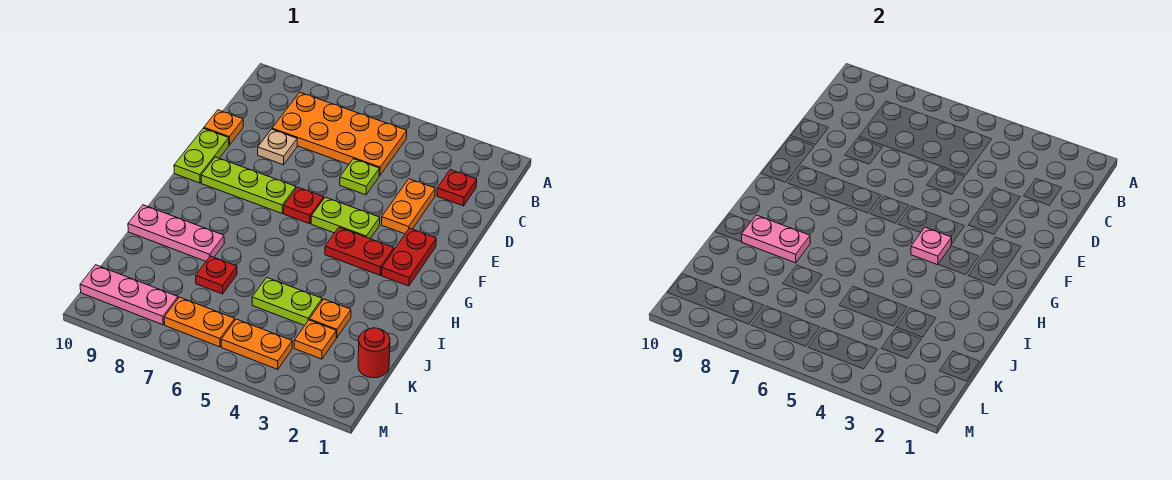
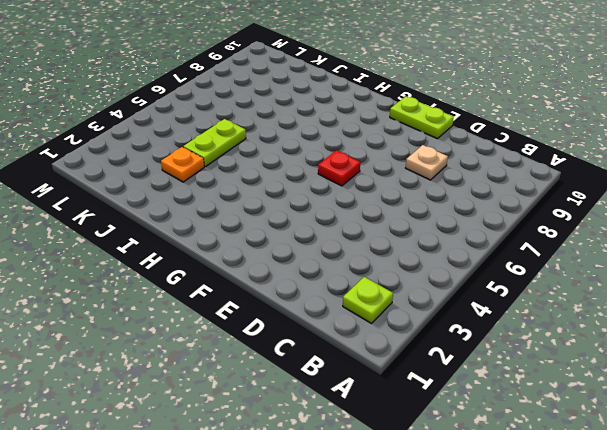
lime plate B2 level 1 -> lime plate D5 level 1
none -> orange plate B5:C8 level 1
none -> red plate C2 level 1
none -> orange plate D3:E3 level 1

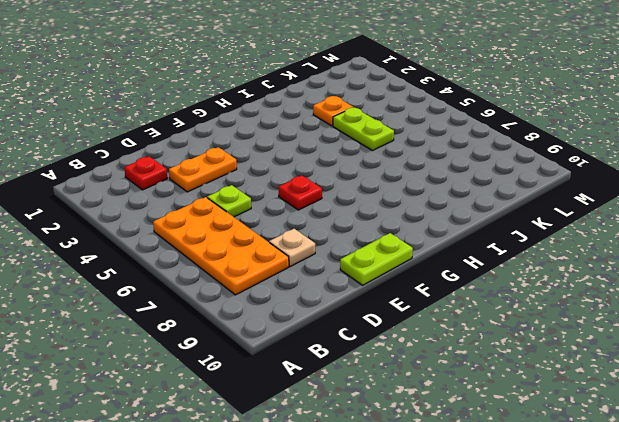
none -> orange plate D10 level 1
none -> red plate F2:G2 level 1
none -> lime plate F4:F5 level 1

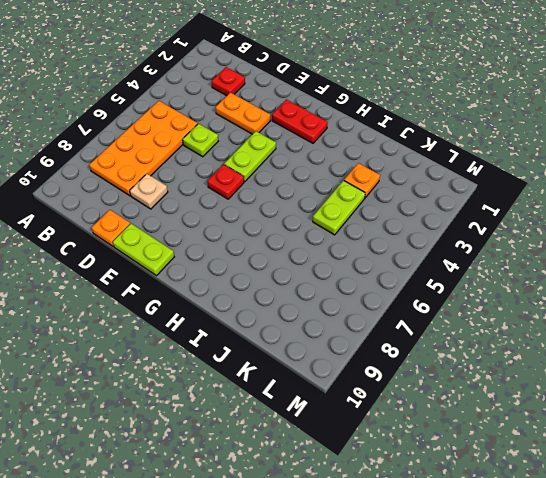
none -> lime plate F7:F9 level 1
none -> red plate G3:G4 level 1
none -> pink plate I8:I10 level 1

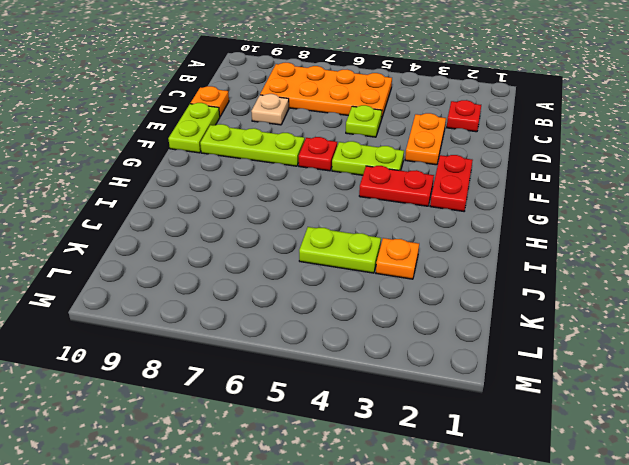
none -> pink plate I8:I10 level 1
none -> red plate J7 level 1
none -> red round brick K1 level 1

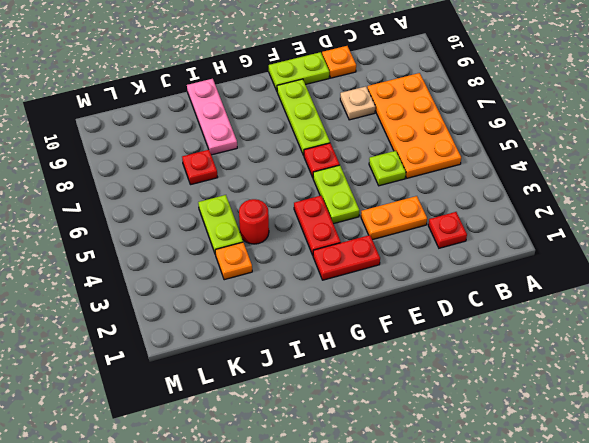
red round brick I4 level 1 -> red round brick K1 level 1
none -> orange plate K3 level 1
none -> orange plate L4:L5 level 1
none -> orange plate L6:L7 level 1

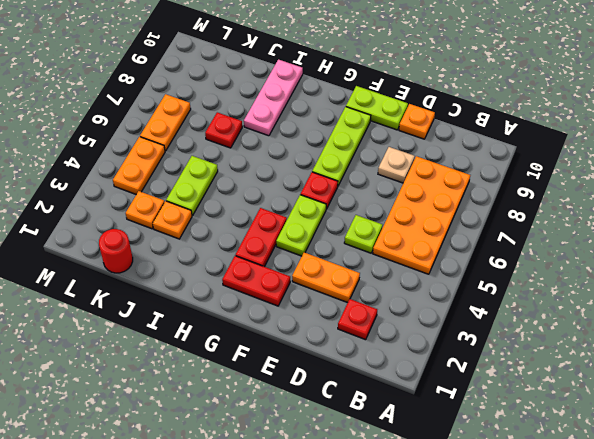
none -> pink plate L8:L10 level 1
none -> pink plate G4 level 2
none -> pink plate I8:I9 level 2

